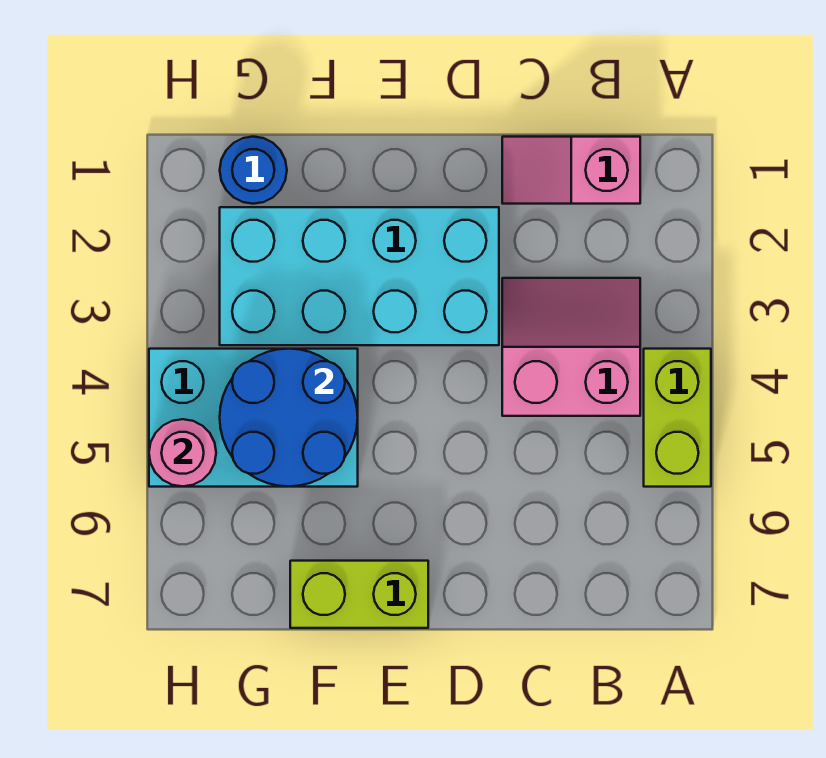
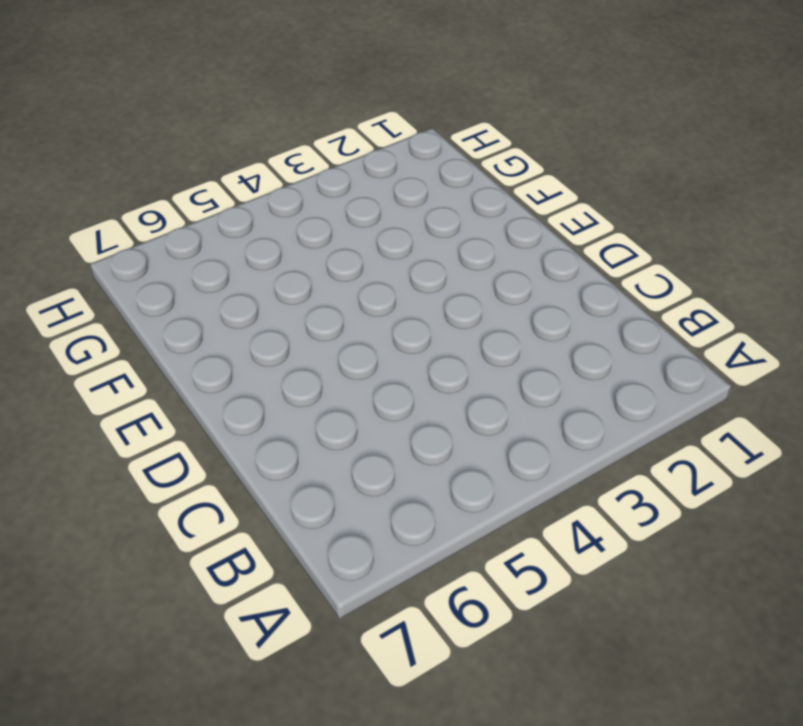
none -> lime brick A4:A5 level 1
none -> pink slope B1:C1 level 1 top B

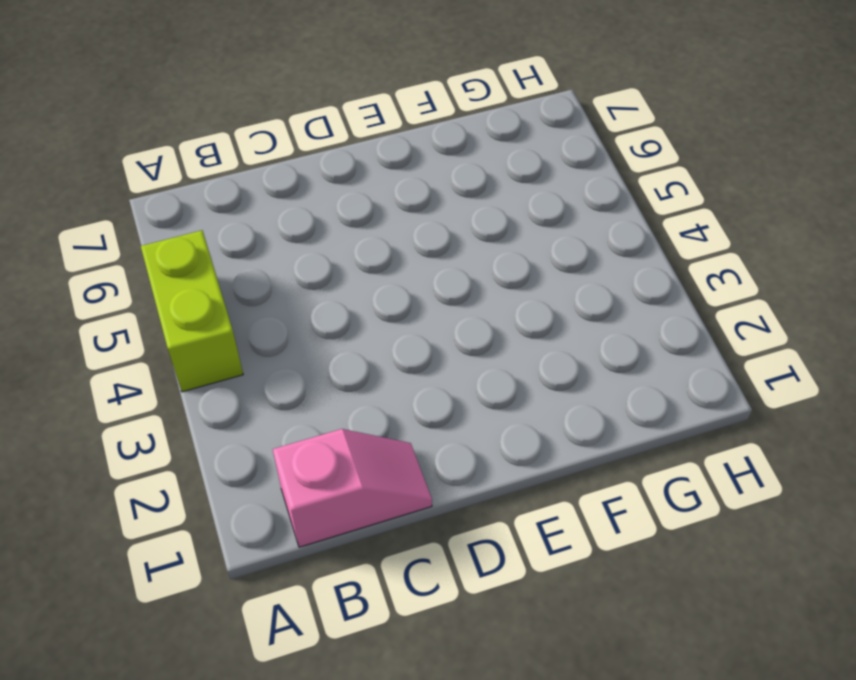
none -> pink slope B3:C4 level 1 top 4
none -> cyan brick D2:G3 level 1

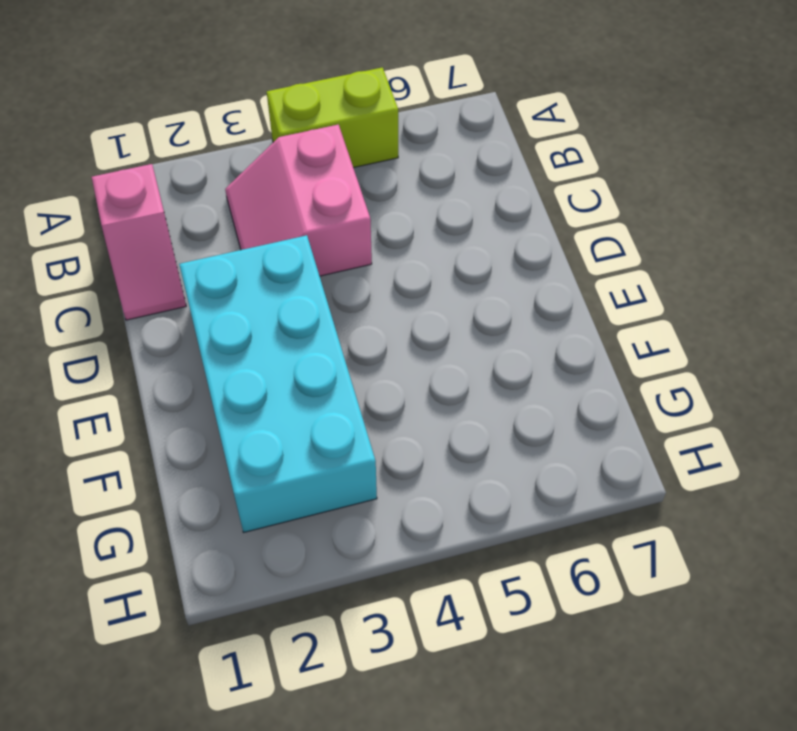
none -> lime brick E7:F7 level 1
none -> cyan brick F4:H5 level 1

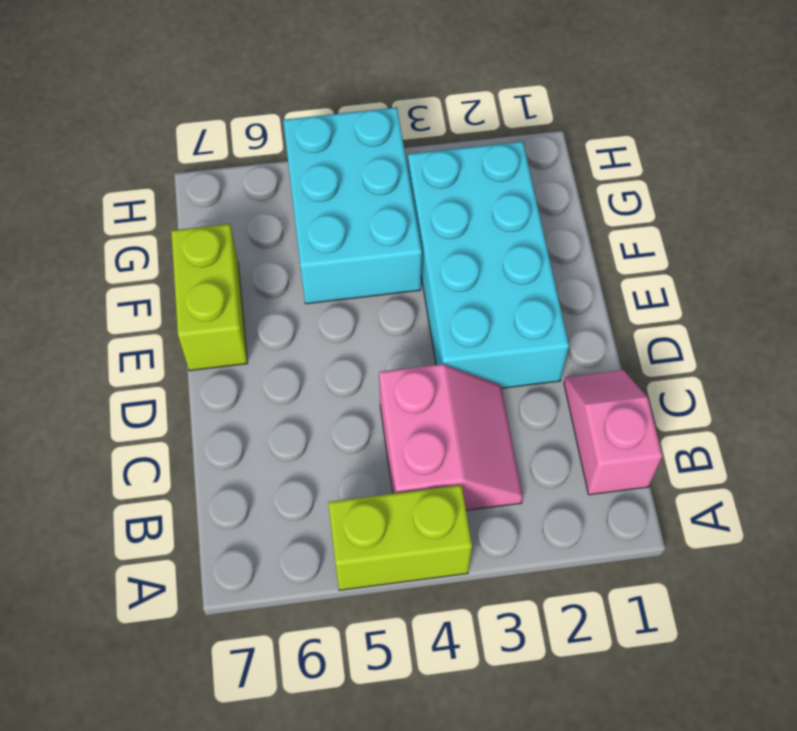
none -> blue round brick G1 level 1
none -> blue round brick F4:G5 level 2

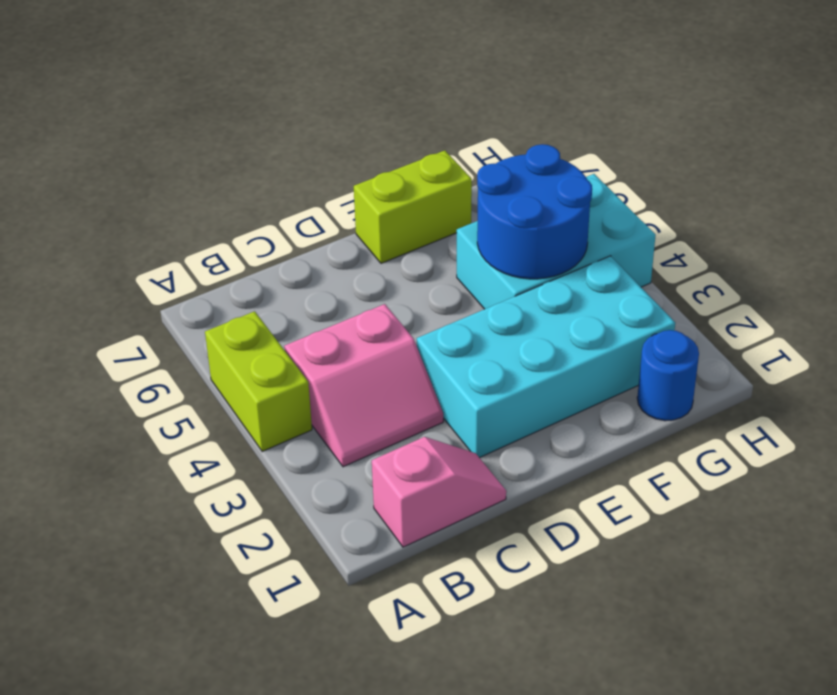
none -> pink round brick H5 level 2

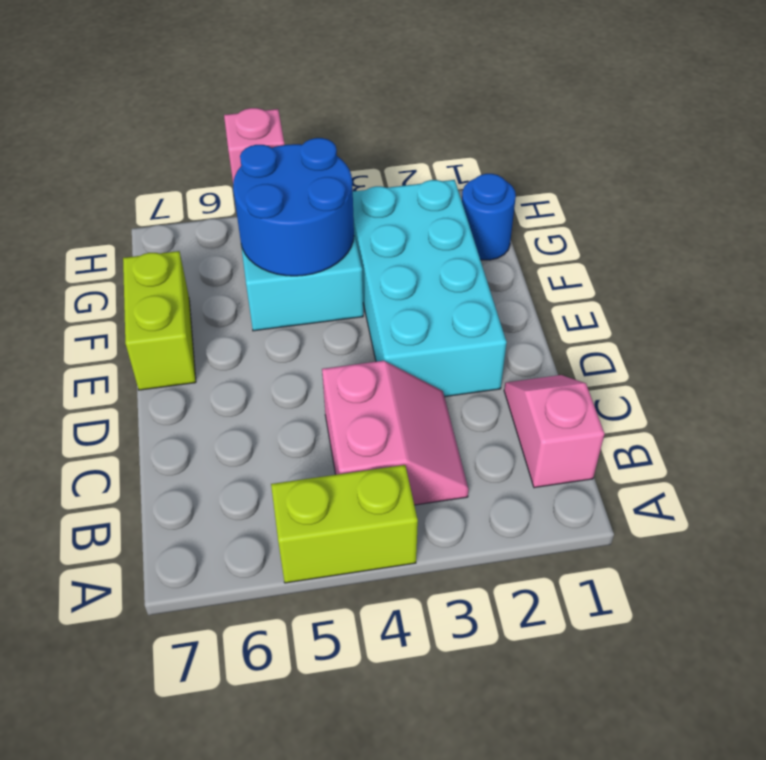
pink brick H5 level 2 -> pink round brick H5 level 2

